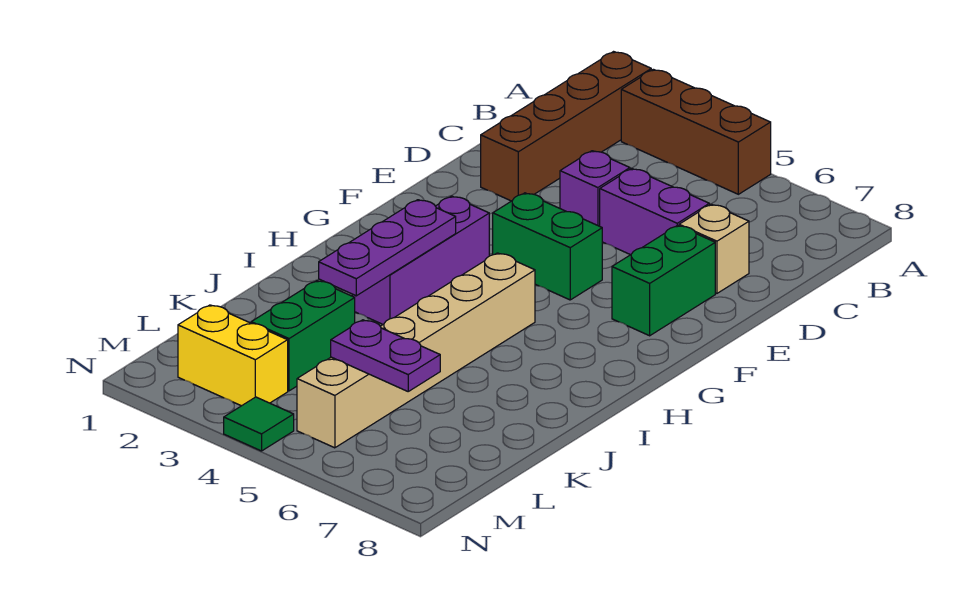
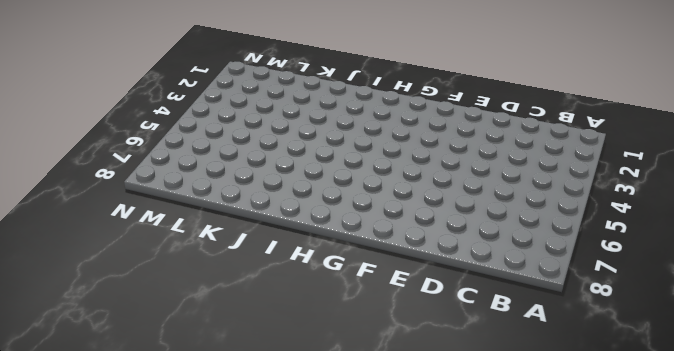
none -> brown brick A2:D2 level 1
none -> brown brick A3:A5 level 1
none -> purple brick D4 level 1

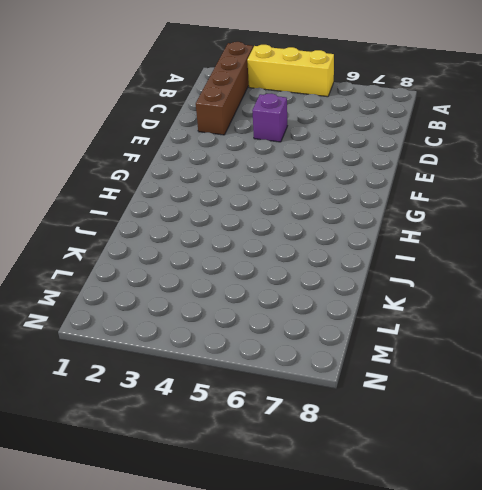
yellow brick A3:A5 level 1 -> brown brick A3:A5 level 1
none -> purple brick D5:D6 level 1
none -> tan brick D7 level 1
none -> green brick E7:F7 level 1

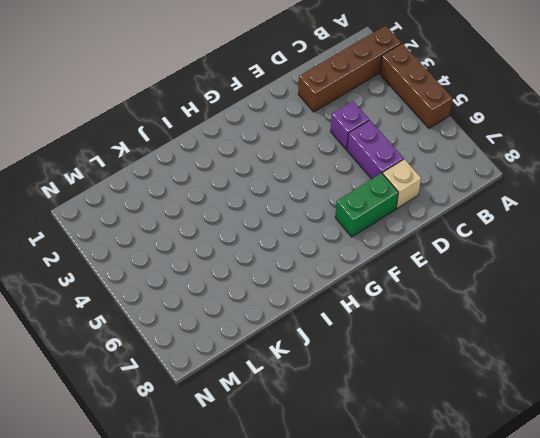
none -> green brick F4:F5 level 1
none -> purple brick G3:I3 level 1
none -> tan brick H5:M5 level 1

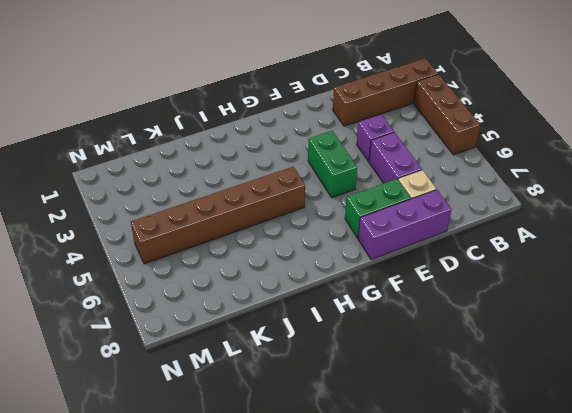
purple brick D8:F8 level 1 -> purple brick G3:I3 level 1
brown brick H5:M5 level 1 -> tan brick H5:M5 level 1
none -> green brick K3:L3 level 1
none -> yellow brick M2:M3 level 1
none -> green tile N4 level 1

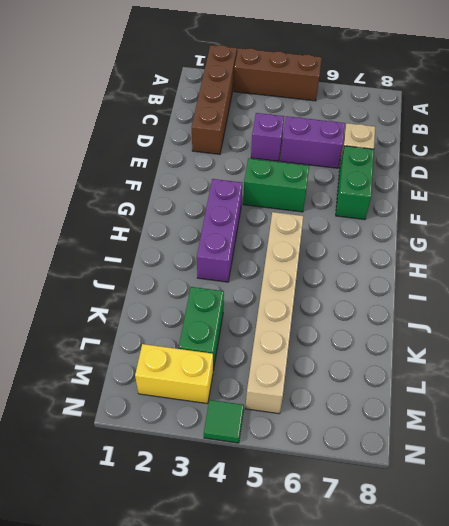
none -> purple plate H3:J3 level 2
none -> purple plate L5:L6 level 2

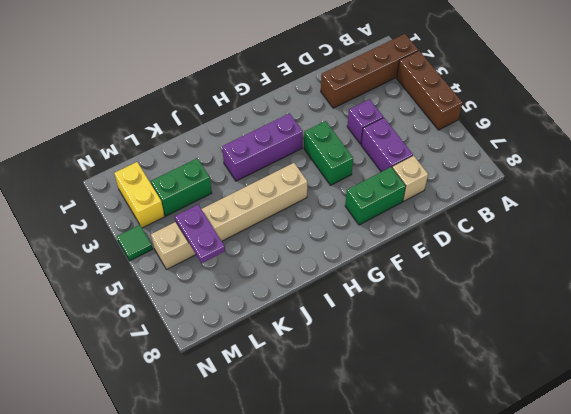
none -> purple plate H3:J3 level 2

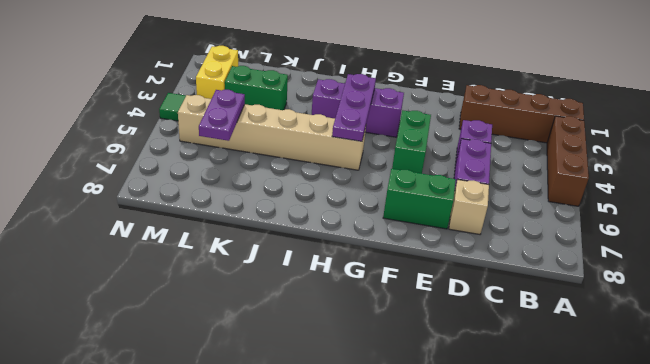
purple plate H3:H5 level 2 -> purple plate H3:J3 level 2

